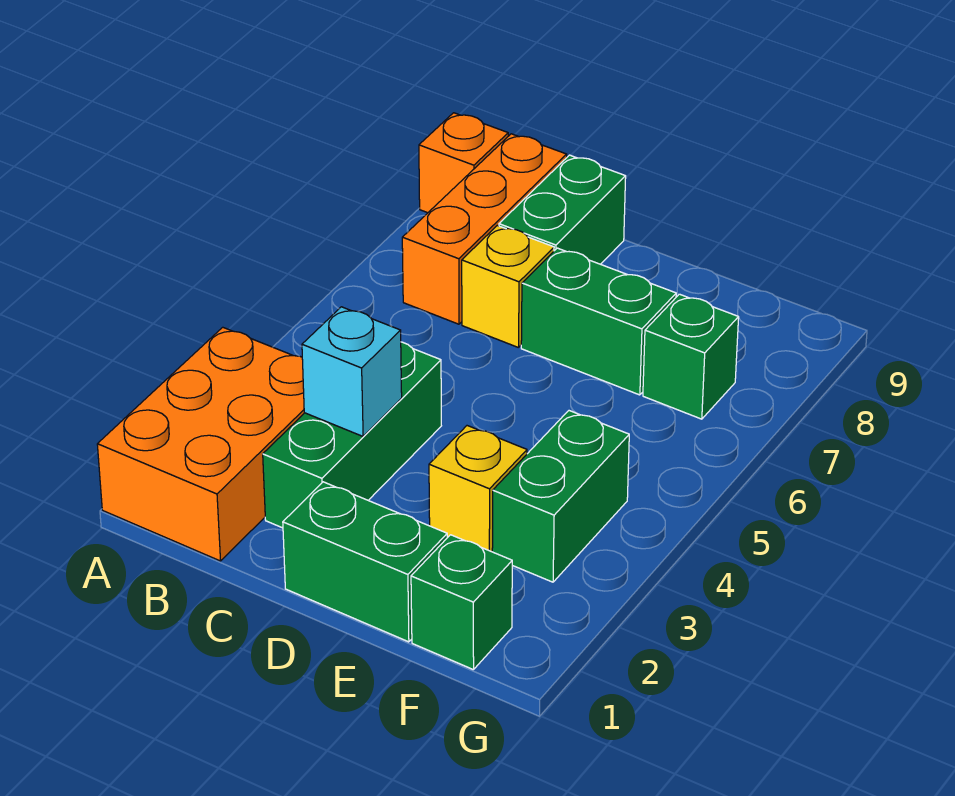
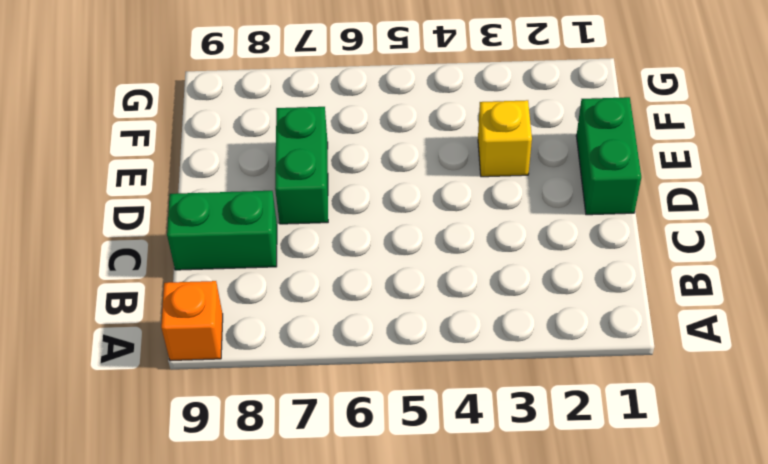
none -> orange brick A1:B3 level 1
none -> orange brick B7:B9 level 1
none -> green brick C2:C4 level 1

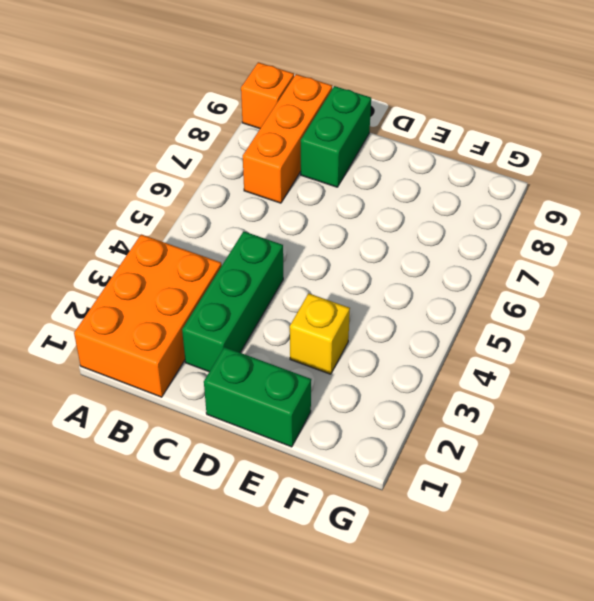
none -> yellow brick C7 level 1
none -> green brick D7:E7 level 1
none -> green brick F1 level 1

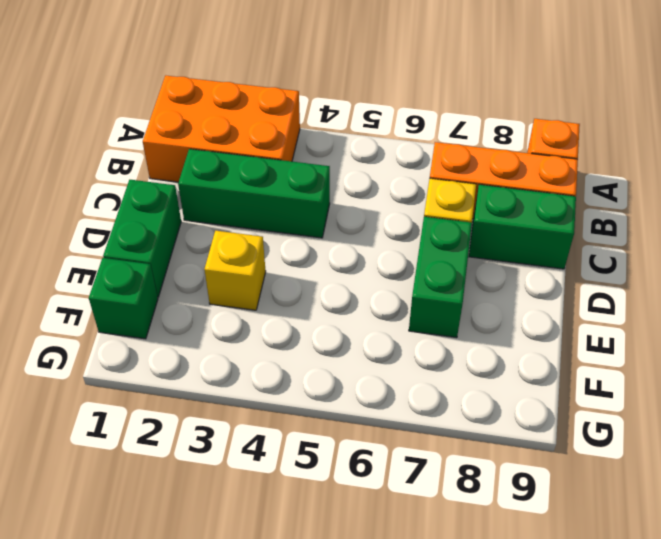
none -> green brick F3:F4 level 1
none -> green brick F7 level 1
none -> cyan brick C3 level 2

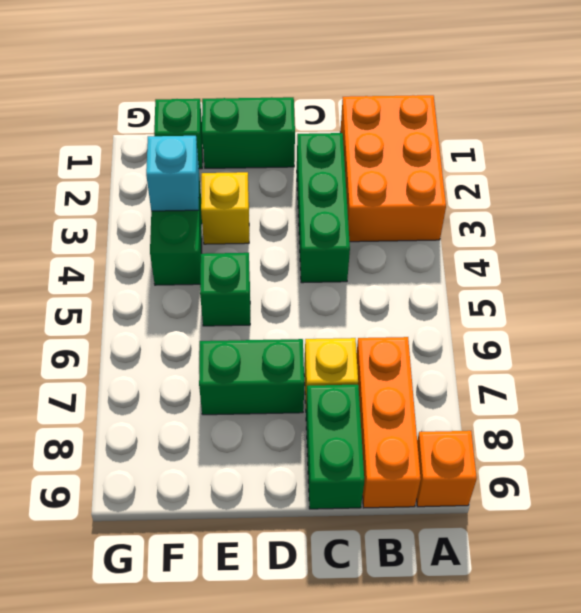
green brick E5 level 1 -> green brick F7 level 1
cyan brick F3 level 2 -> cyan brick C3 level 2

